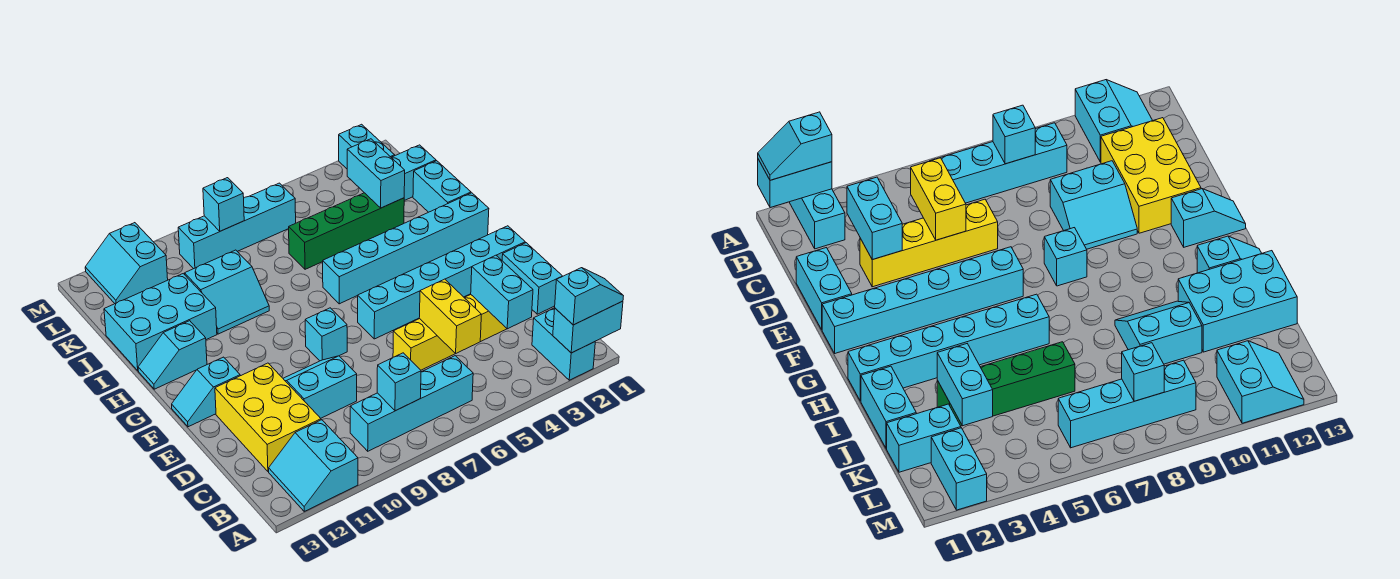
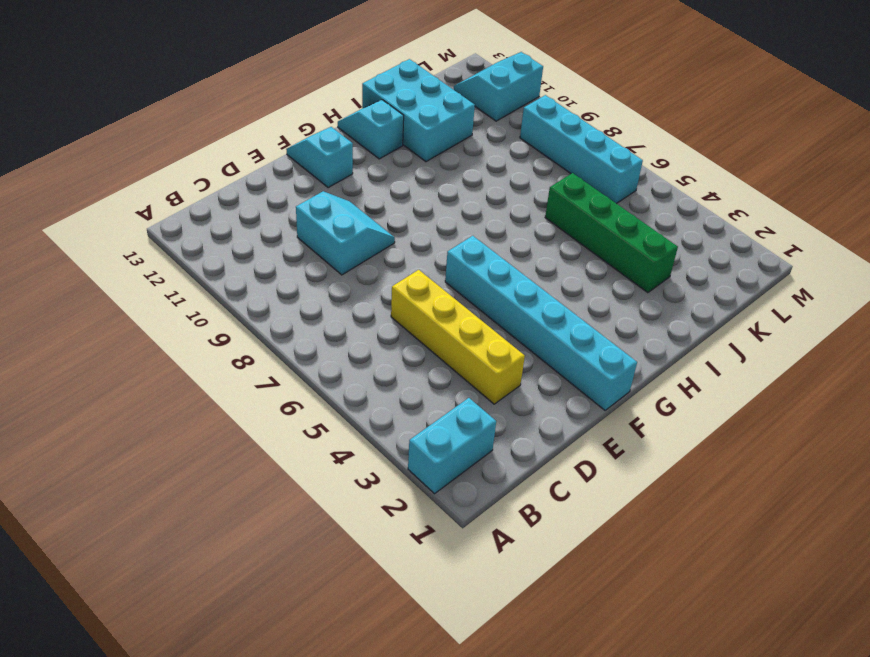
none -> cyan slope A11:B12 level 1 top 11
none -> cyan brick B6:B9 level 1
none -> yellow brick C11:E12 level 1

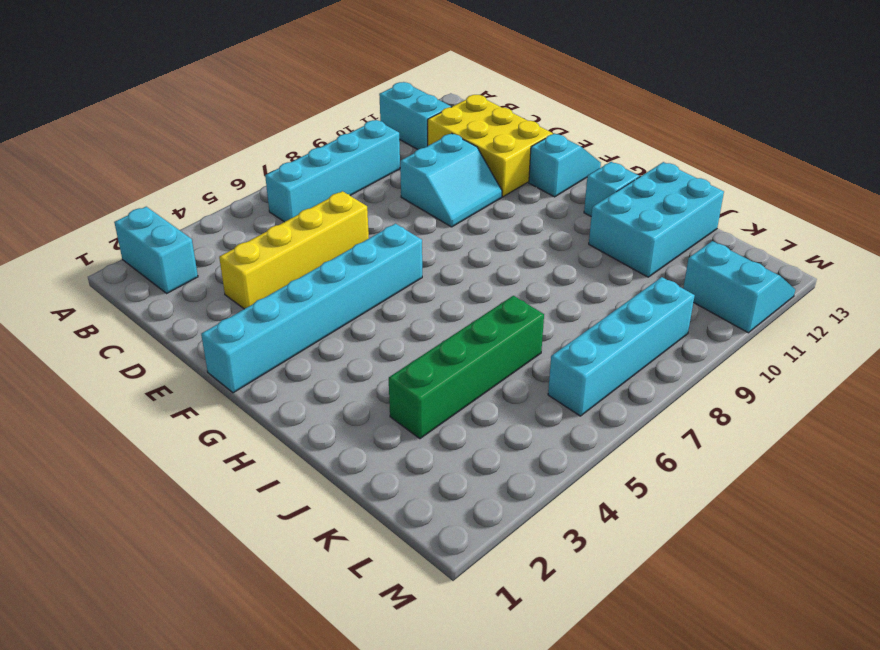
none -> cyan brick D1:E1 level 1
none -> cyan brick F8 level 1
none -> cyan brick H1:H6 level 1

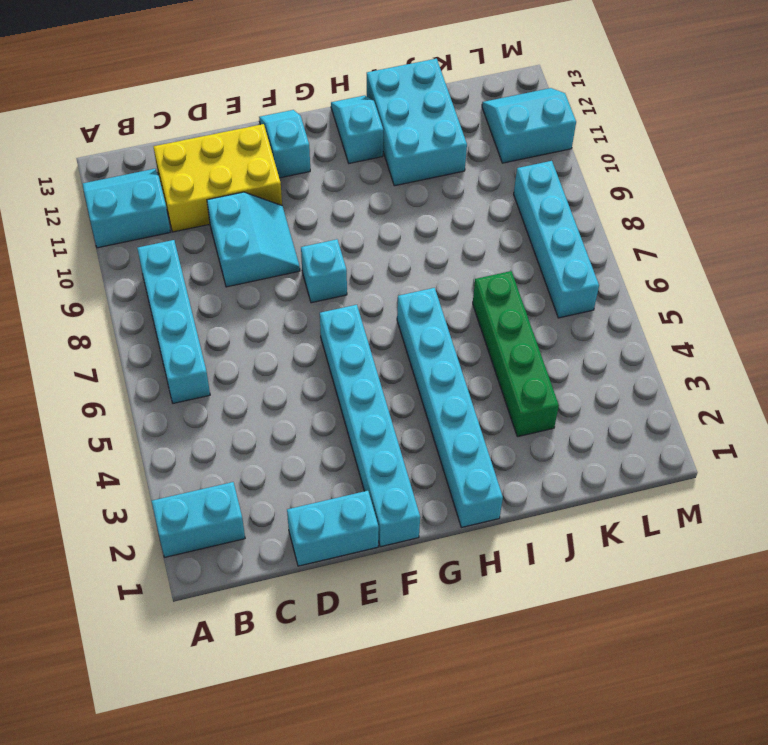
none -> yellow brick D3:D6 level 1
none -> cyan brick I1:J1 level 1
none -> cyan slope I9:J10 level 1 top J

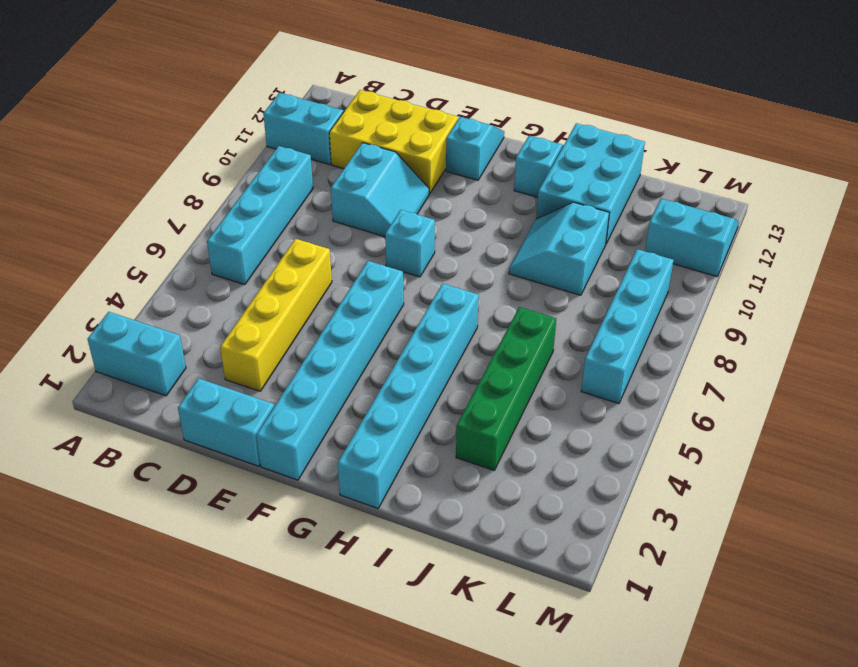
none -> cyan brick I1:J1 level 1
none -> cyan brick K1:K2 level 1
none -> cyan brick L2:M2 level 1

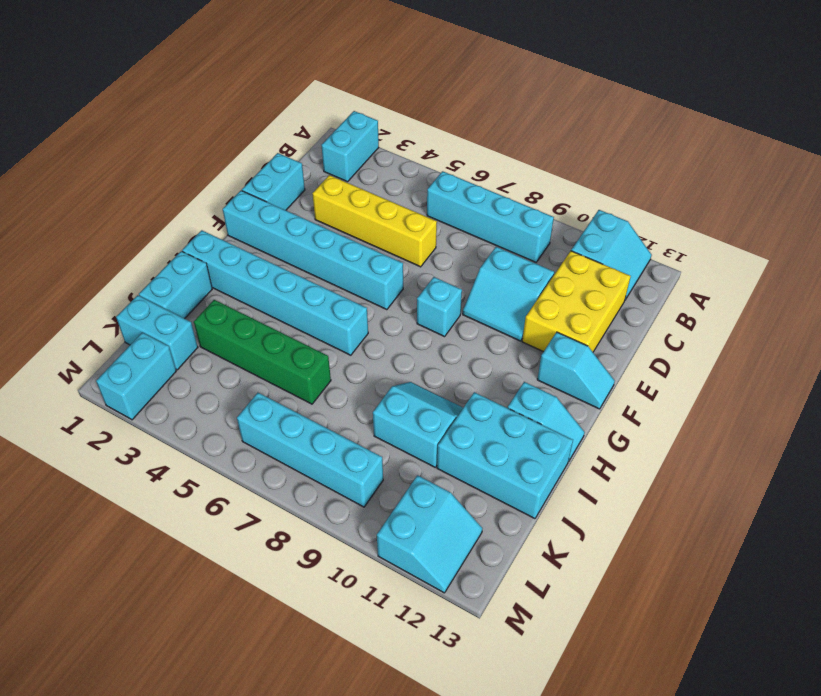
none -> cyan brick A1:A2 level 2
none -> cyan brick B8 level 2
none -> cyan brick C3:D3 level 2

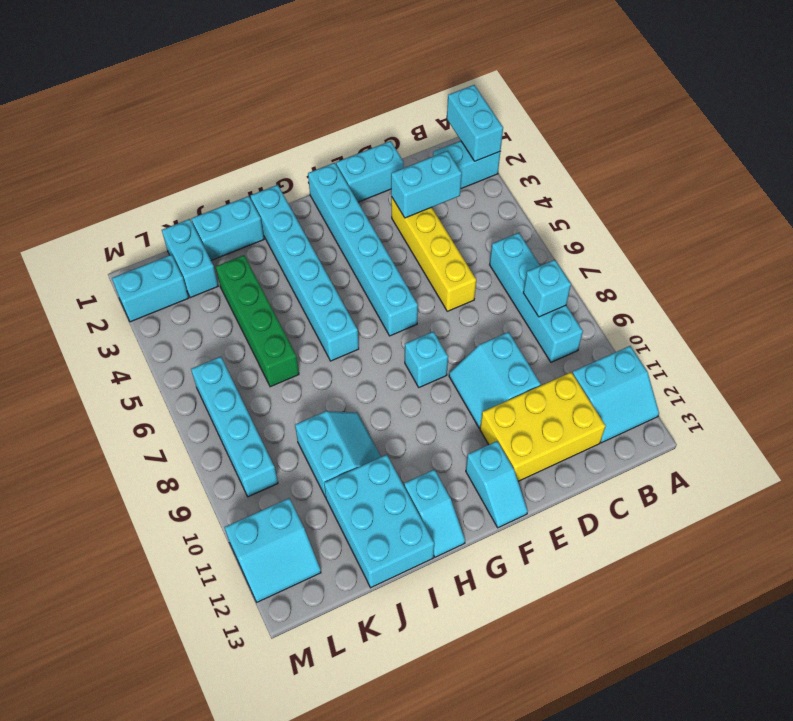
none -> yellow brick C5:D5 level 2
none -> cyan brick J3:K3 level 2
none -> cyan brick L8 level 2

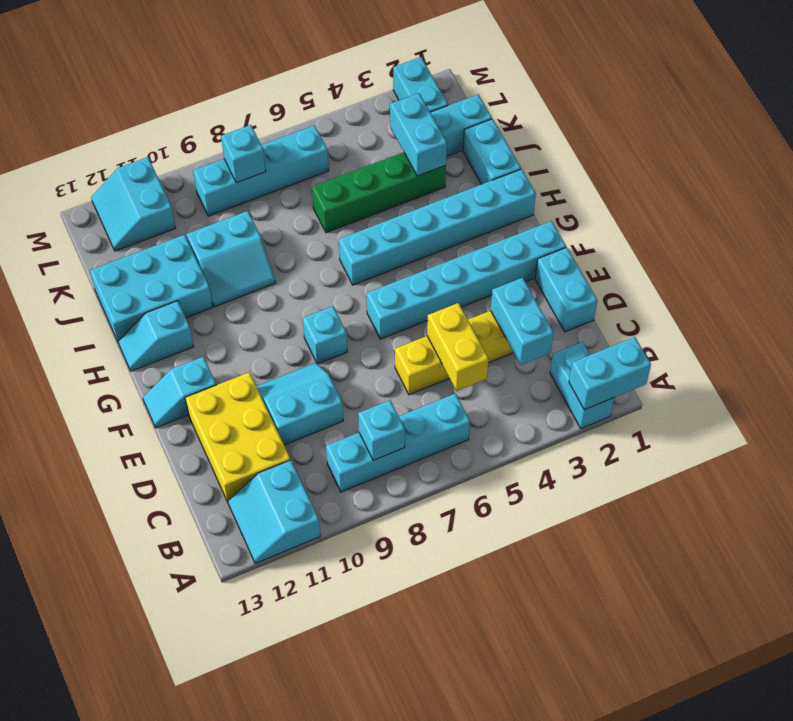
none -> cyan slope A1:A2 level 3 top 2

